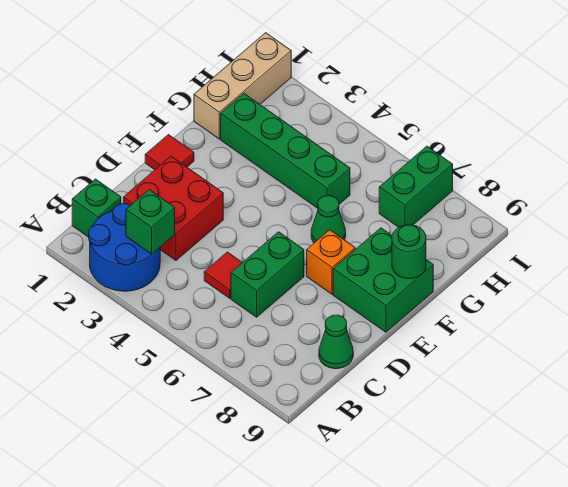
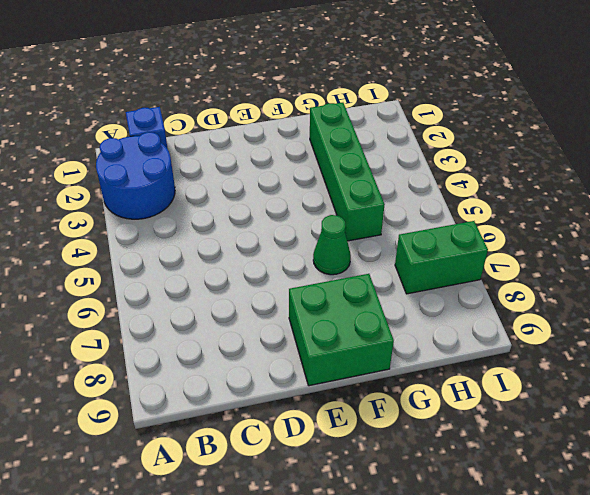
blue brick B1 level 1 -> green brick B1 level 1
none -> red brick C2:D3 level 1
none -> red tile C5 level 1
none -> green brick C6:D6 level 1

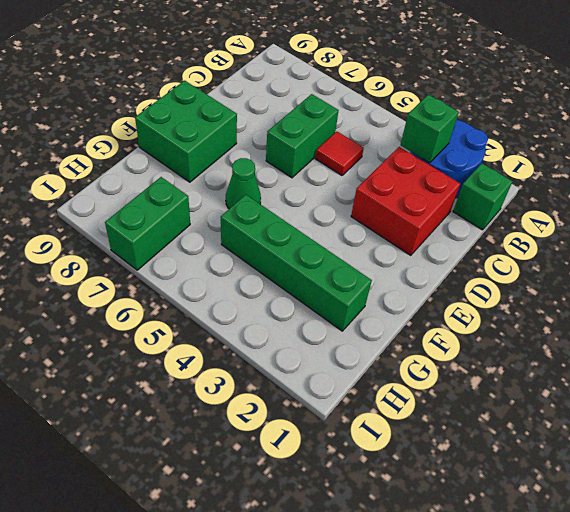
none -> green cone C9 level 1
none -> red tile E1 level 1
none -> orange brick E7 level 1

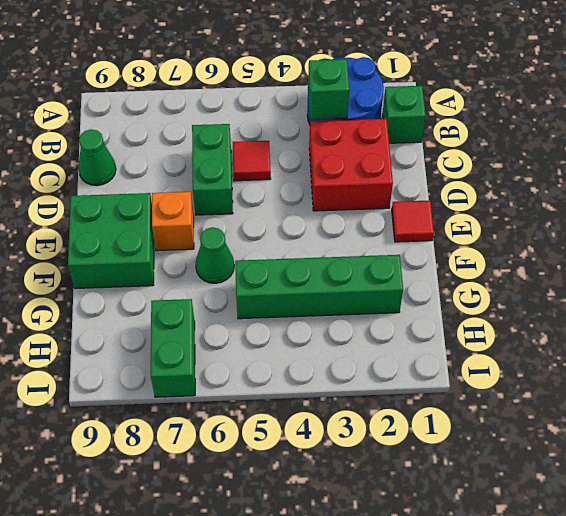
none -> tan brick G1:I1 level 1
none -> green round brick F9 level 2

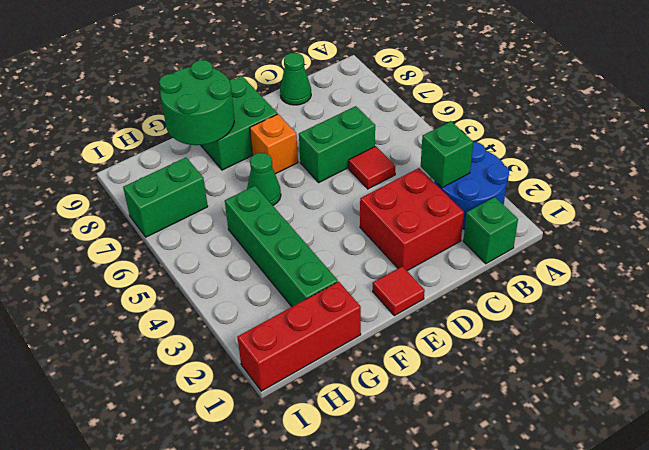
green round brick F8:G9 level 2 -> green round brick F9 level 2
red brick G1:I1 level 1 -> tan brick G1:I1 level 1

